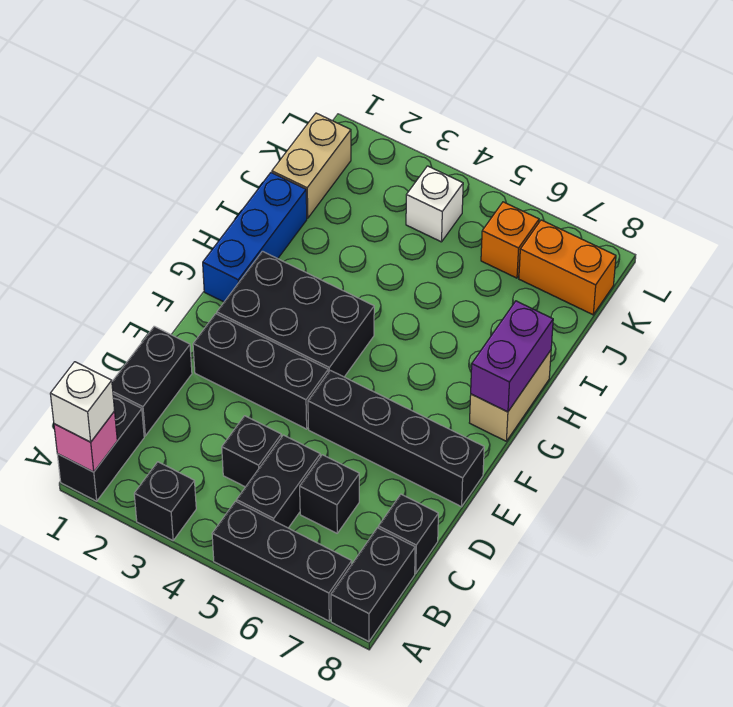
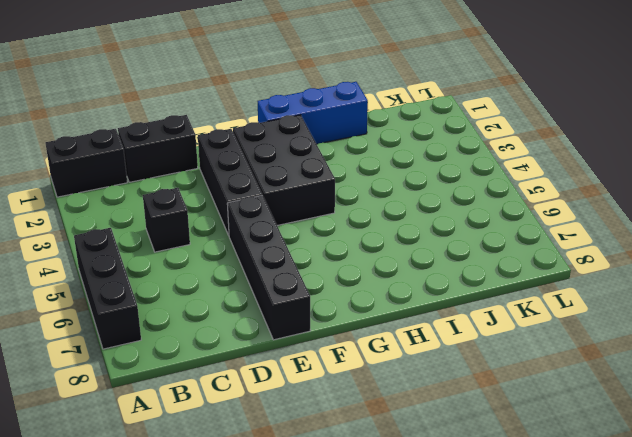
none -> black brick A3 level 1
none -> black brick A8:B8 level 1
none -> black brick B5:C5 level 1

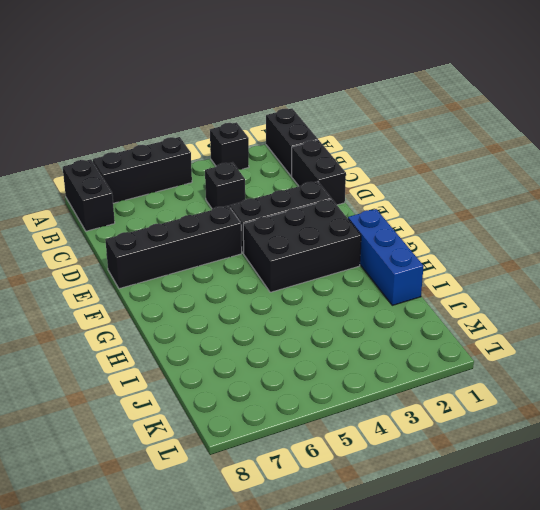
none -> black brick B5:C5 level 1
none -> black brick C6 level 1
none -> black brick C8 level 1

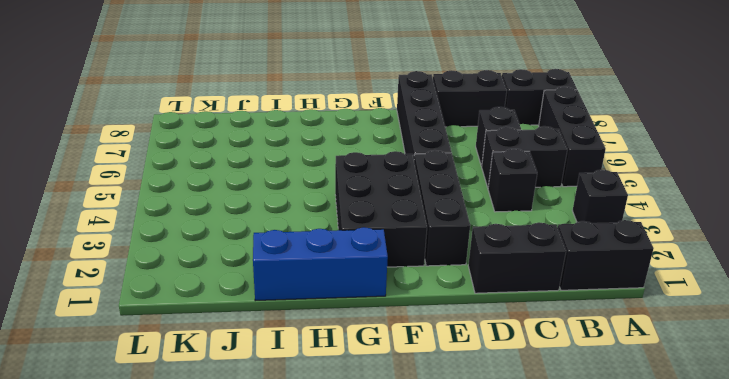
black brick C8:D8 level 1 -> black brick C8 level 1
none -> tan brick G8:H8 level 1
none -> tan brick J1:K1 level 1
none -> white brick K4 level 1

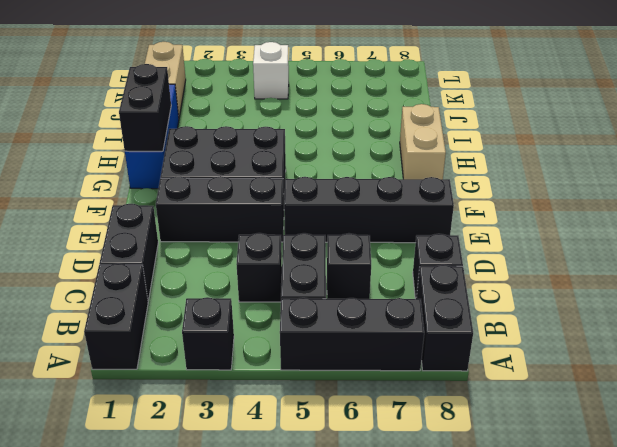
black brick G1:H1 level 2 -> none
none -> orange brick K6 level 1
none -> orange brick K7:K8 level 1
none -> pink brick A1 level 2

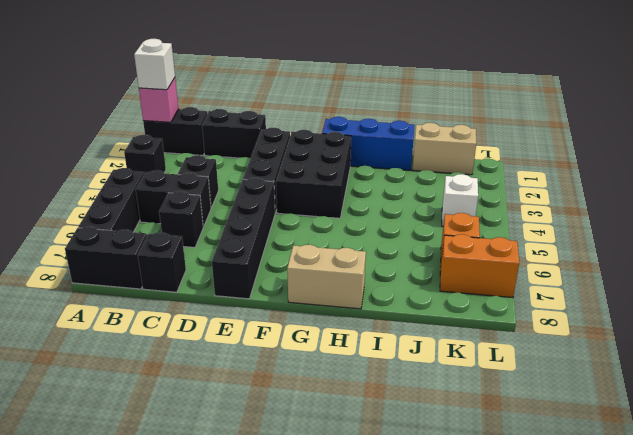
orange brick K7:L7 level 1 -> orange brick K7:K8 level 1
none -> purple brick G8:H8 level 2

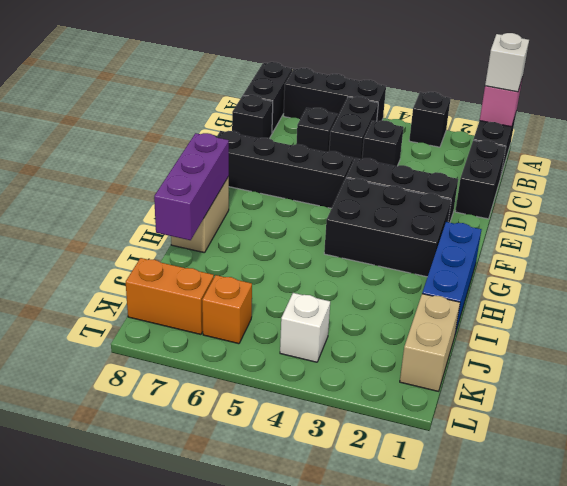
purple brick G8:I8 level 2 -> purple brick G8:H8 level 2

